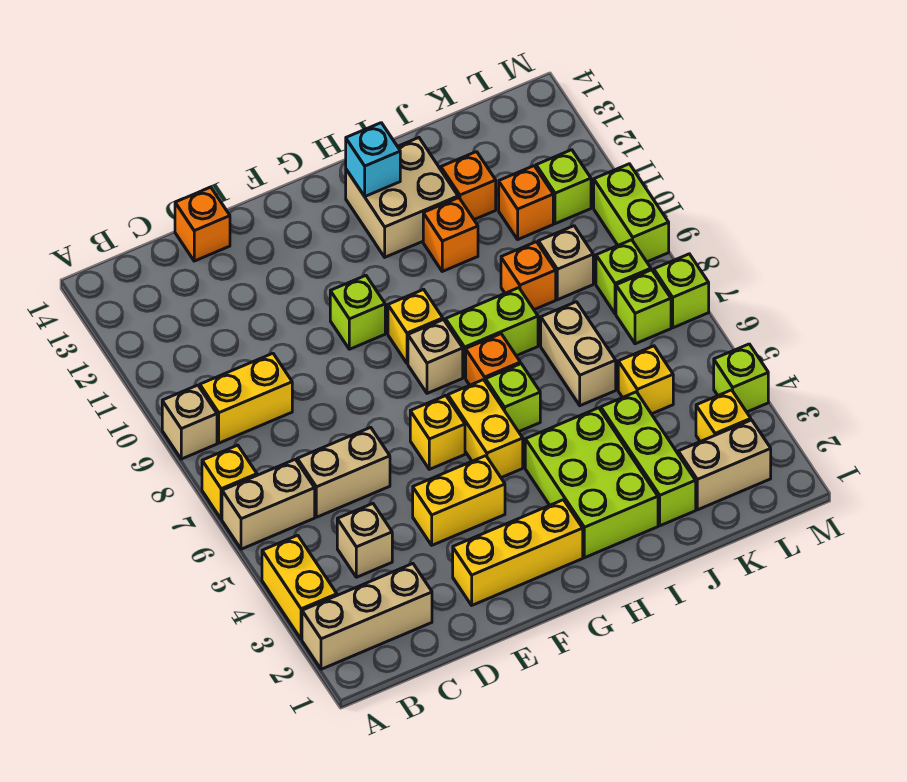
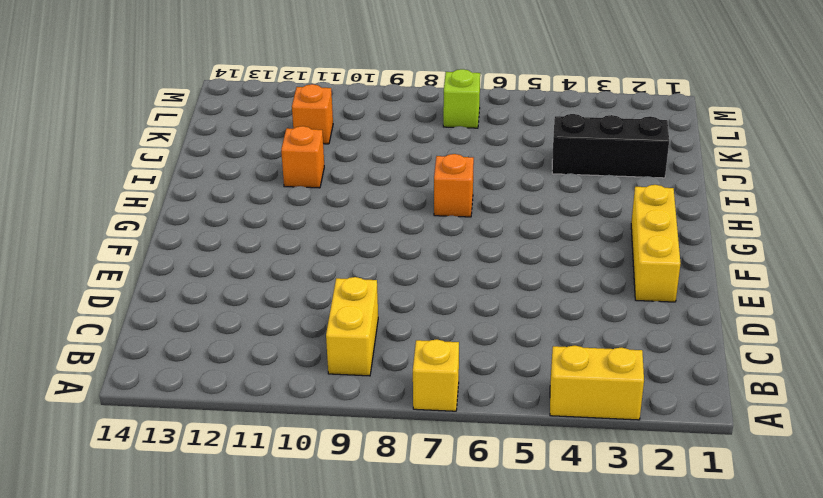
black brick J2:J4 level 1 -> lime brick J2:J4 level 1
none -> tan brick A2:C2 level 1
none -> tan brick A6:B6 level 1
none -> tan brick A9 level 1
none -> tan brick C4 level 1

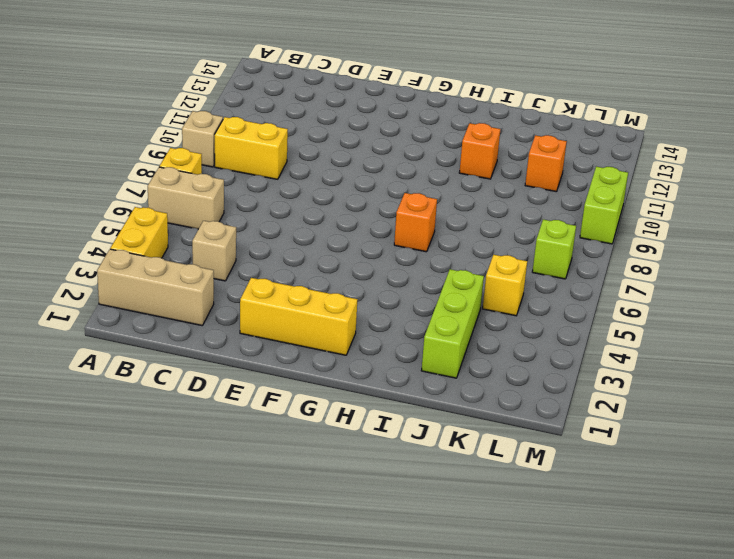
none -> tan brick C6:D6 level 1
none -> orange brick D14 level 1
none -> yellow brick E4:F4 level 1
none -> yellow brick F6 level 1

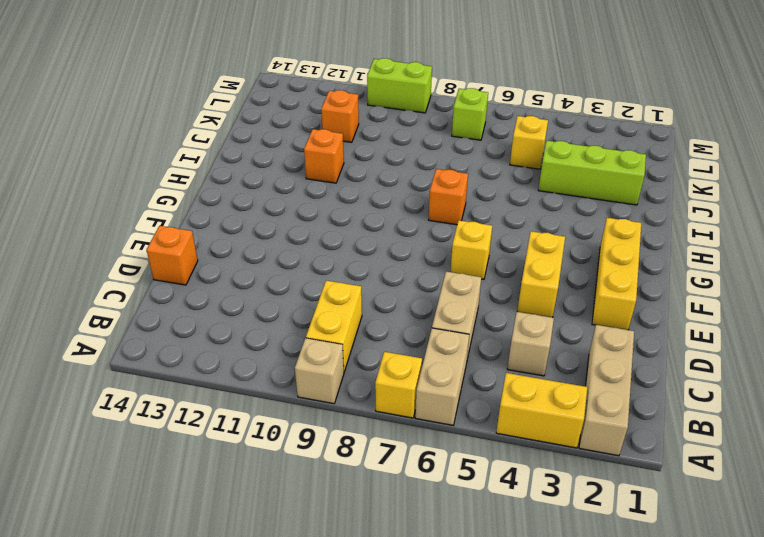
none -> lime brick F10 level 1
none -> yellow brick G5:G6 level 1
none -> tan brick G8 level 1
none -> yellow brick G9 level 1

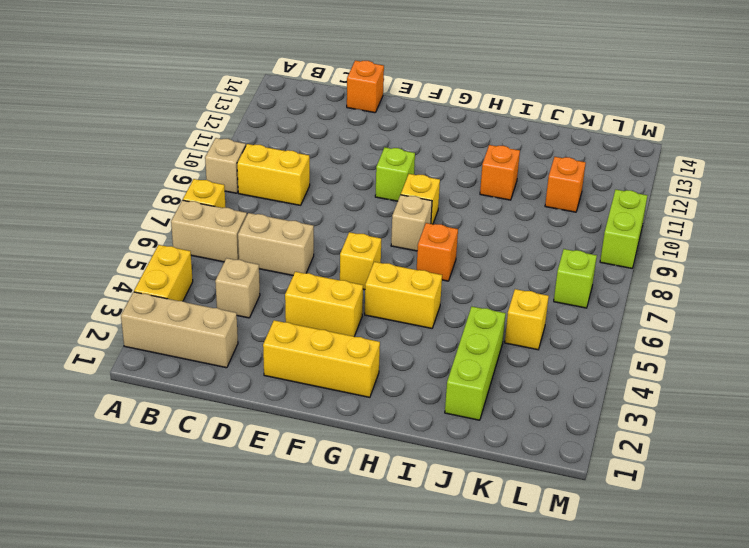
yellow brick G5:H5 level 1 -> yellow brick G5:G6 level 1
none -> lime brick H2:I4 level 1
none -> lime brick H6 level 1
none -> lime brick H8:I8 level 1
none -> tan brick H12:I13 level 1

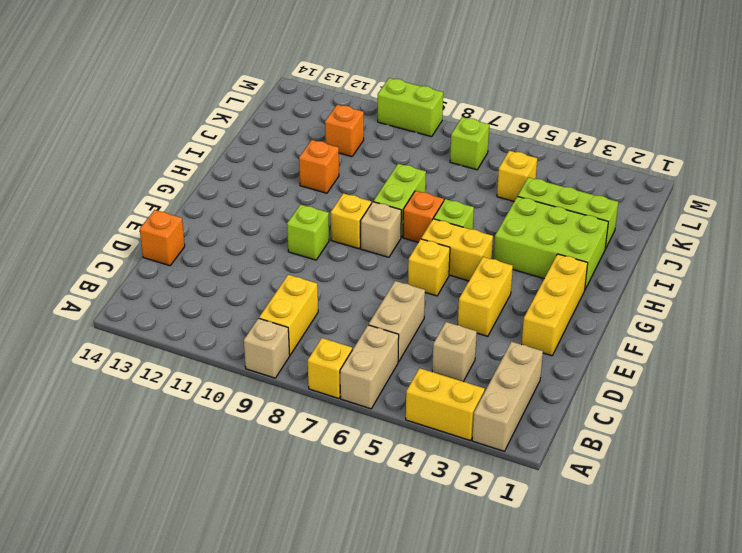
none -> tan brick H12:I13 level 1
none -> tan brick J6:J7 level 1
none -> orange brick J9 level 1
none -> orange brick J12 level 1

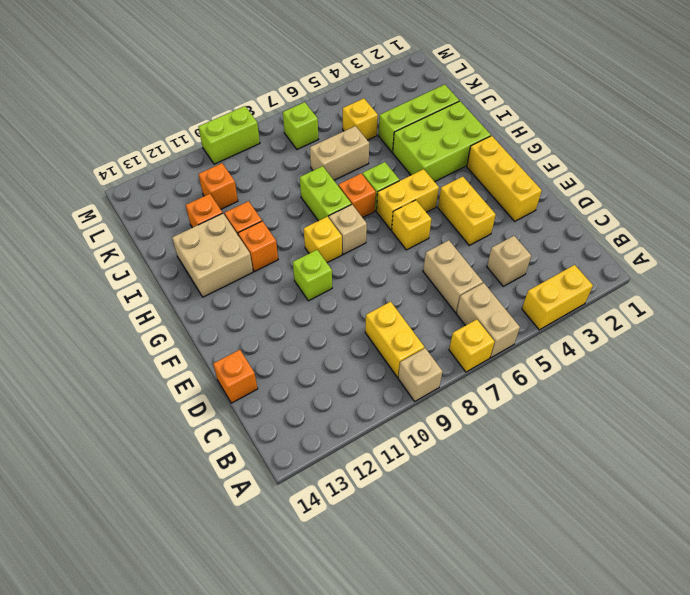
orange brick H11 level 1 -> orange brick J9 level 1
none -> tan brick A2:C2 level 1
none -> tan brick K2:L2 level 1
none -> tan brick K9 level 1
none -> yellow brick L3 level 1

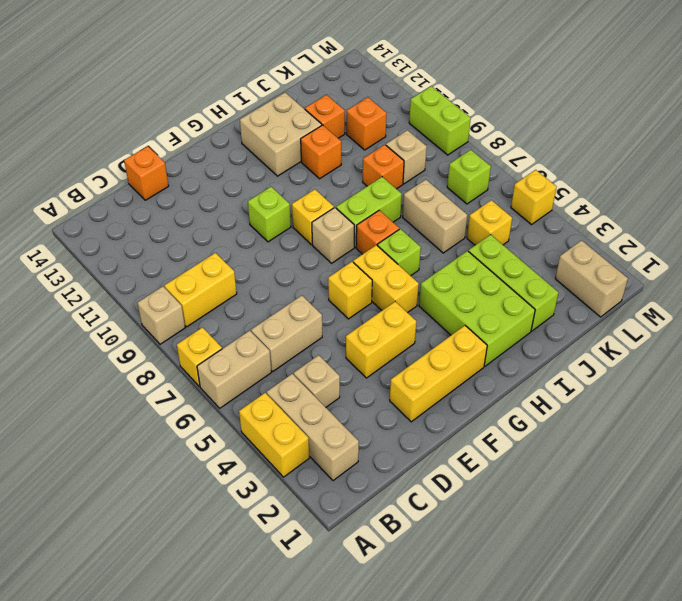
tan brick B2:B4 level 1 -> tan brick A2:C2 level 1
tan brick L1:L2 level 1 -> tan brick K2:L2 level 1
yellow brick M5 level 1 -> yellow brick L3 level 1
none -> lime brick L8 level 1
none -> lime brick L11 level 1
none -> lime brick M4 level 1
none -> lime brick M7 level 1

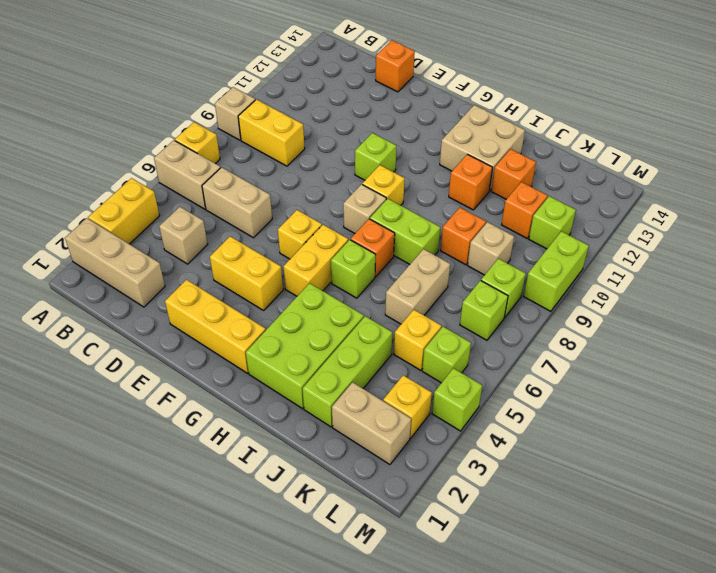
lime brick L5 level 1 -> lime brick M7 level 1
none -> cyan brick H13 level 2

